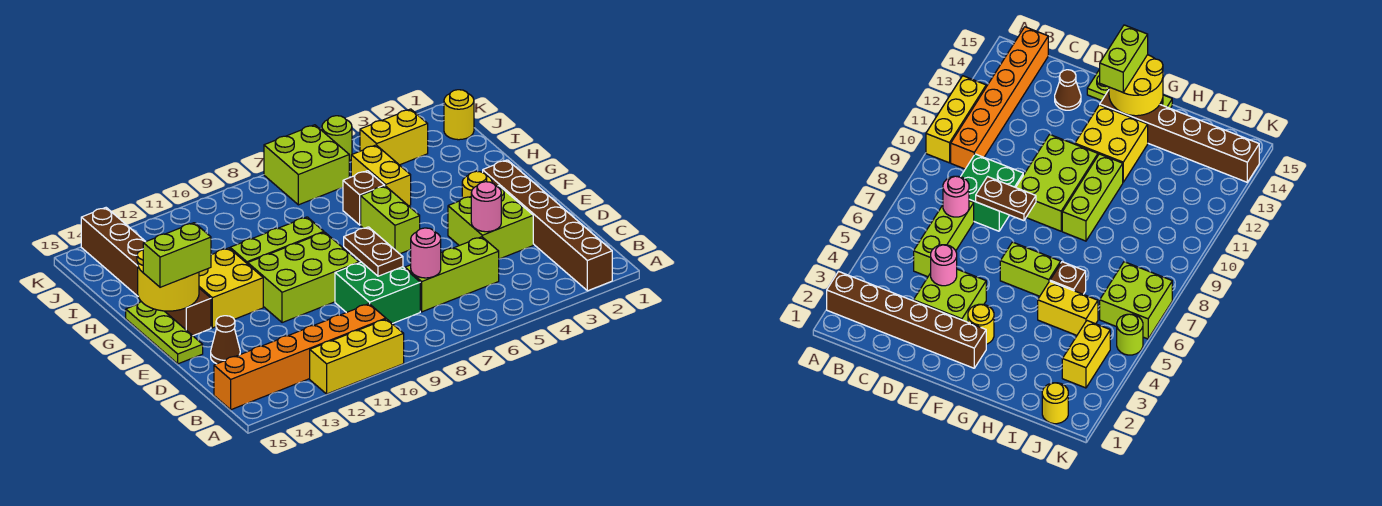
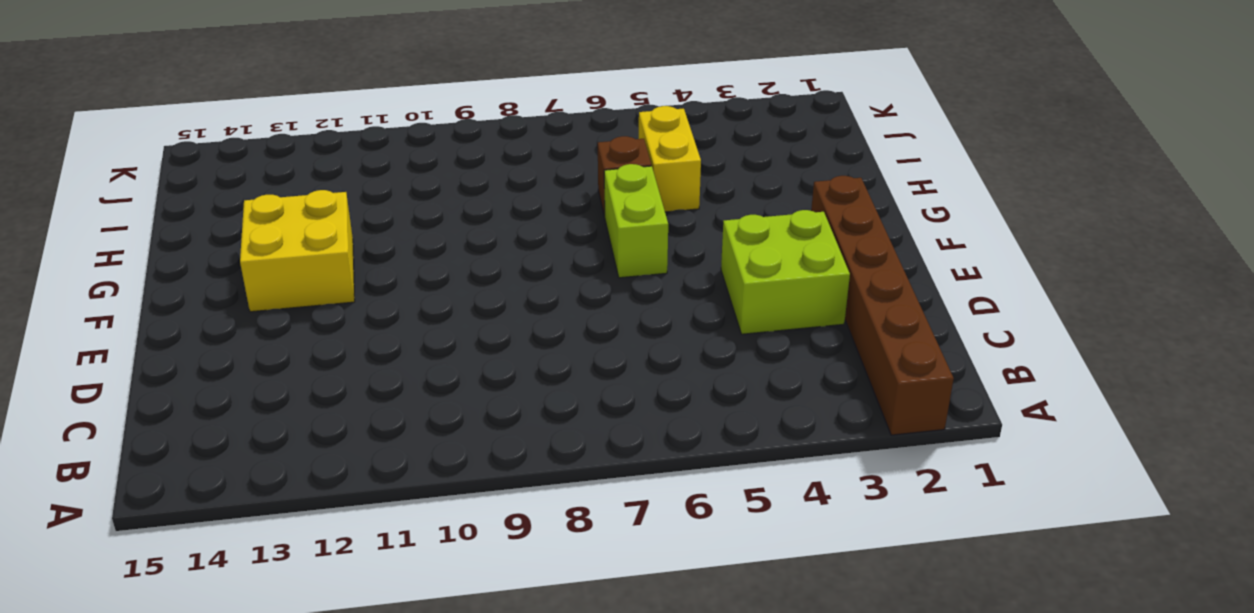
none -> yellow brick A10:A12 level 1
none -> orange brick B10:B15 level 1
none -> lime brick C5:C7 level 1

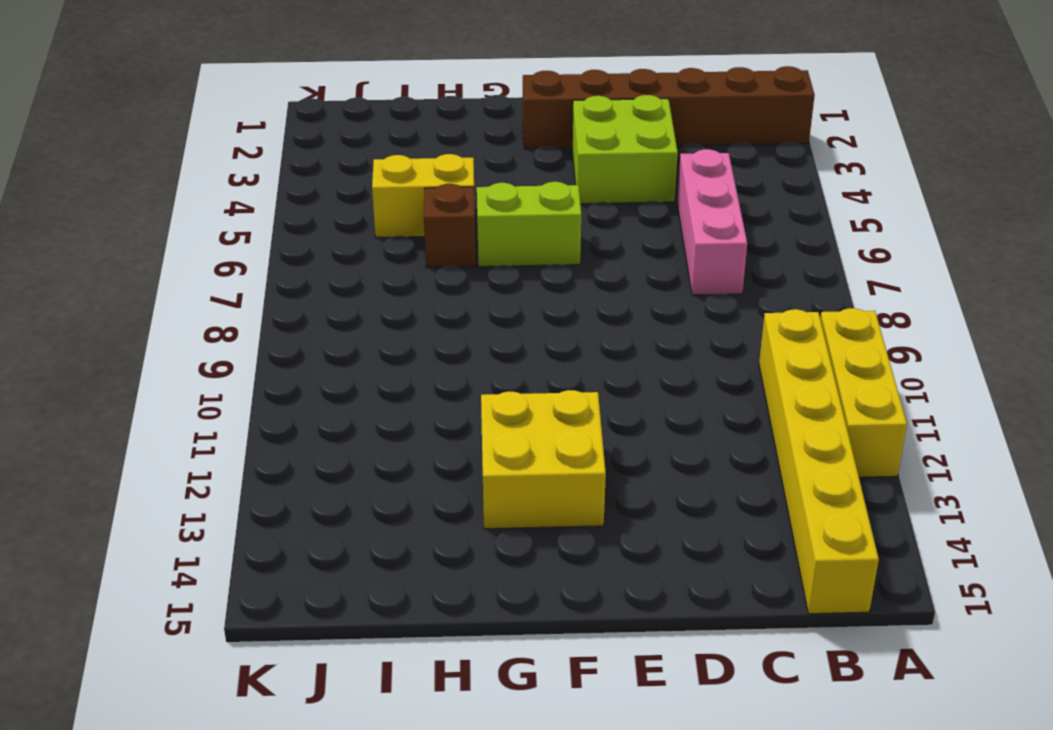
yellow brick B10:B15 level 1 -> orange brick B10:B15 level 1
pink brick C5:C7 level 1 -> lime brick C5:C7 level 1
none -> green brick C8:D9 level 1
none -> brown cone D14 level 1
none -> lime brick E9:F11 level 1

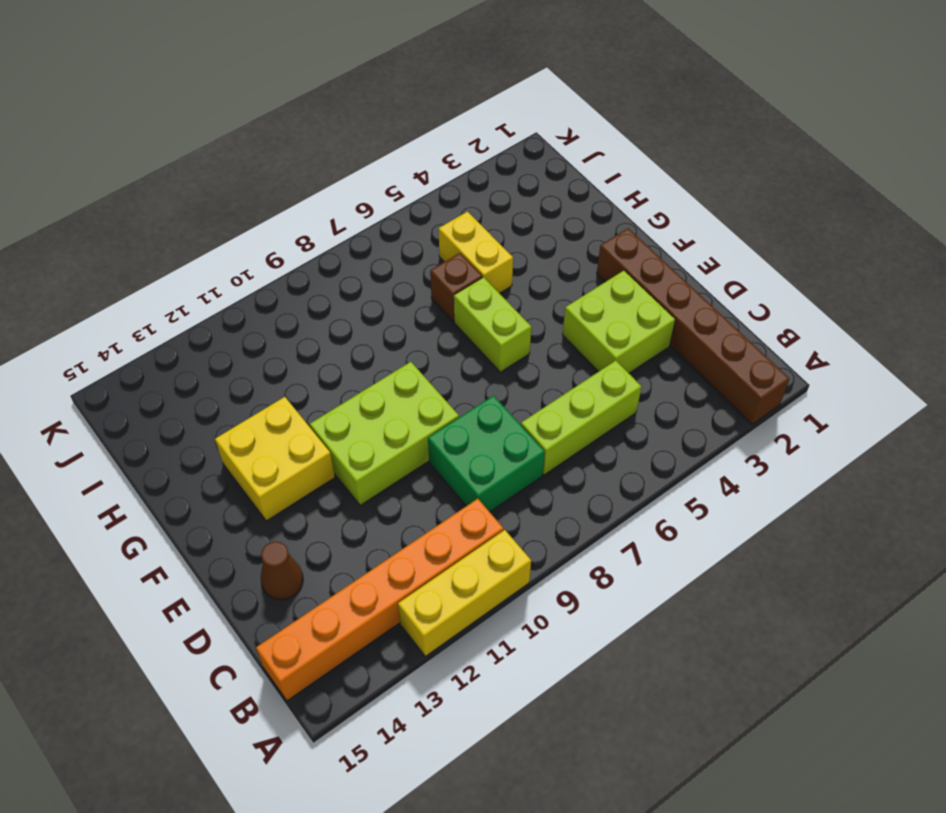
none -> lime plate E15:G15 level 1
none -> yellow round brick F3 level 1
none -> brown brick F14:K14 level 1

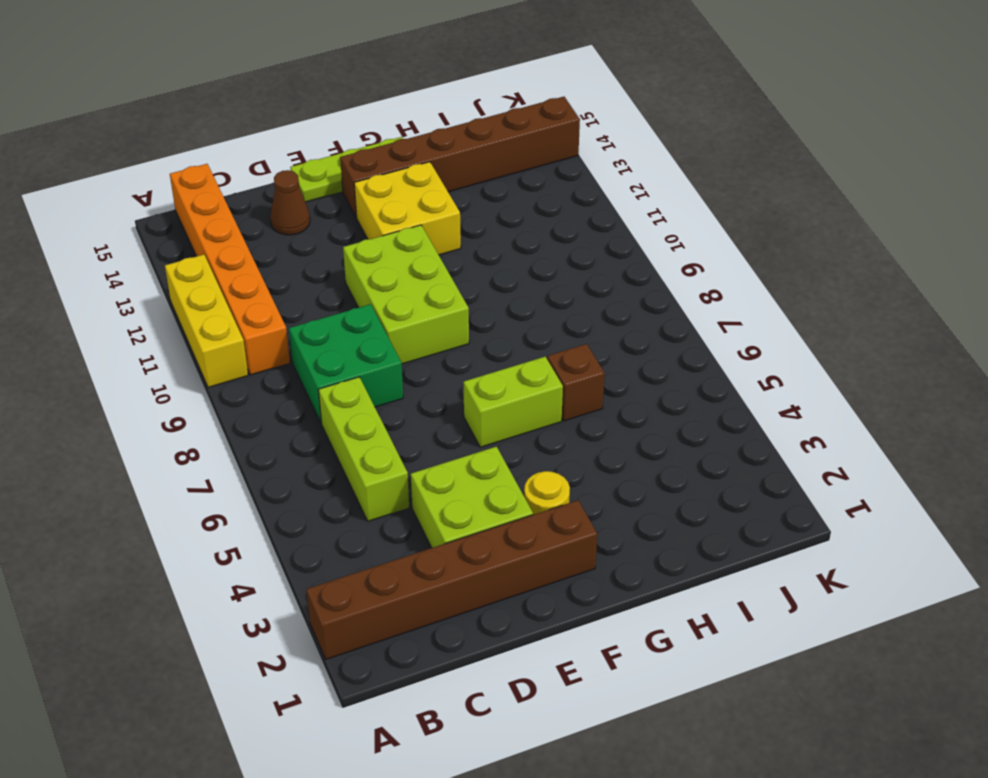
none -> lime brick G9:G11 level 1
none -> yellow brick H5:I5 level 1
none -> yellow round brick J1 level 1

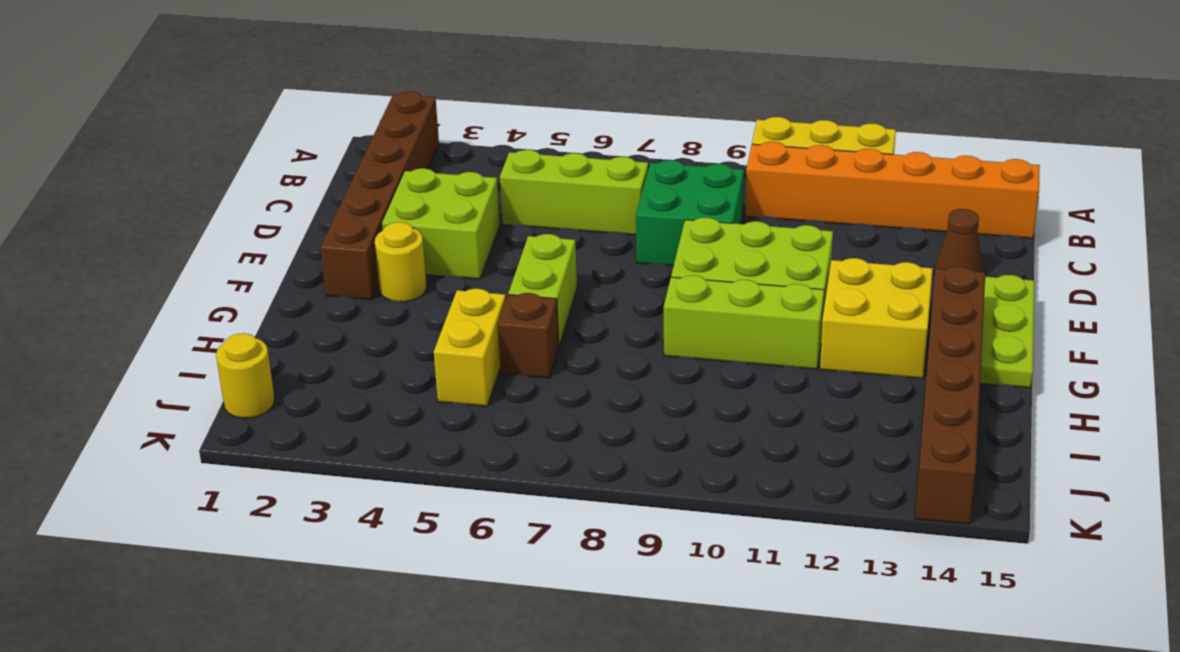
none -> yellow brick J3:J4 level 1
none -> lime brick J6:K7 level 1
none -> lime round brick K5 level 1

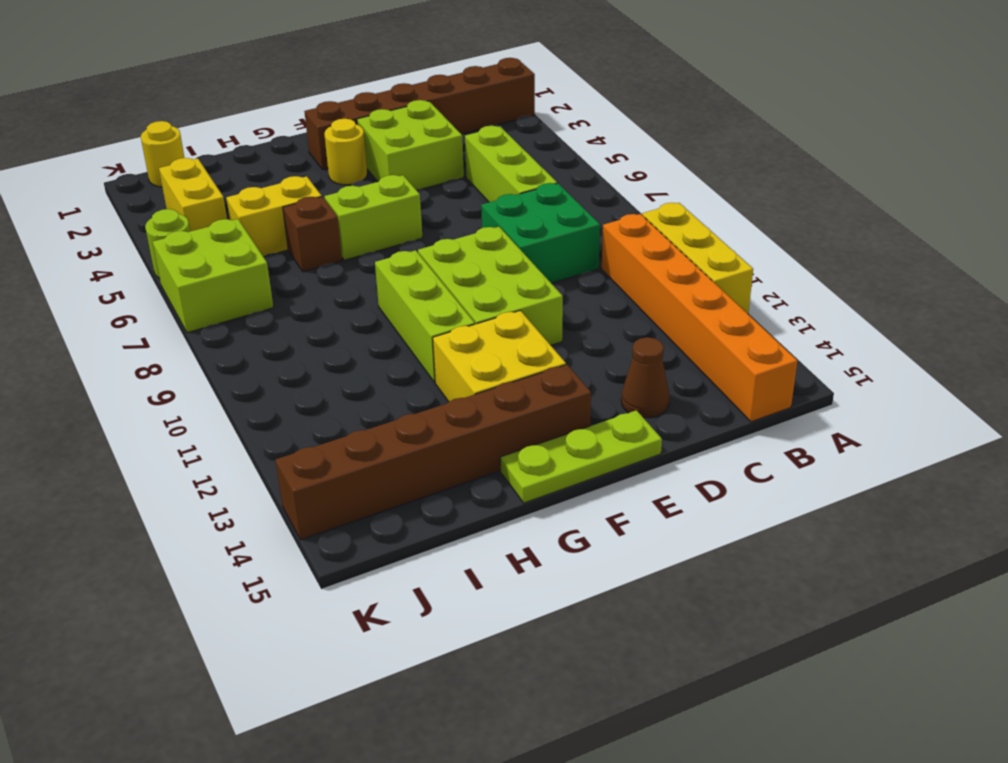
none -> pink round brick C7 level 2
none -> pink round brick D4 level 2
none -> brown plate D8:E8 level 2

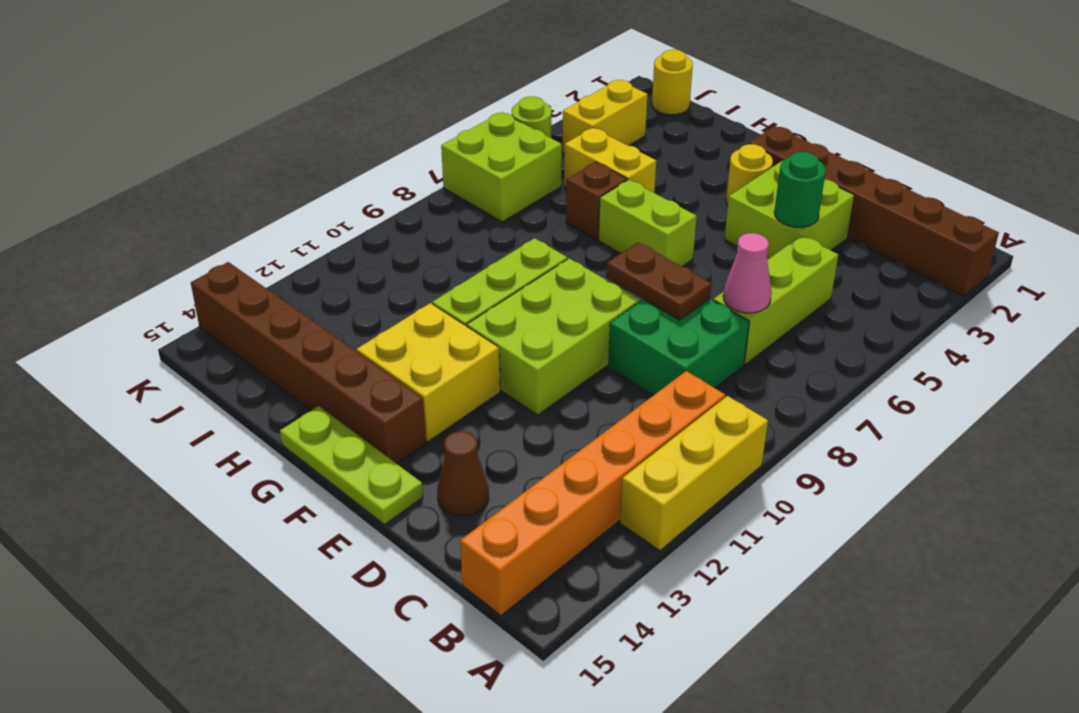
pink cone C7 level 2 -> pink round brick C7 level 2
green round brick D4 level 2 -> pink round brick D4 level 2
none -> yellow round brick F14:G15 level 2
none -> lime brick F14:F15 level 3

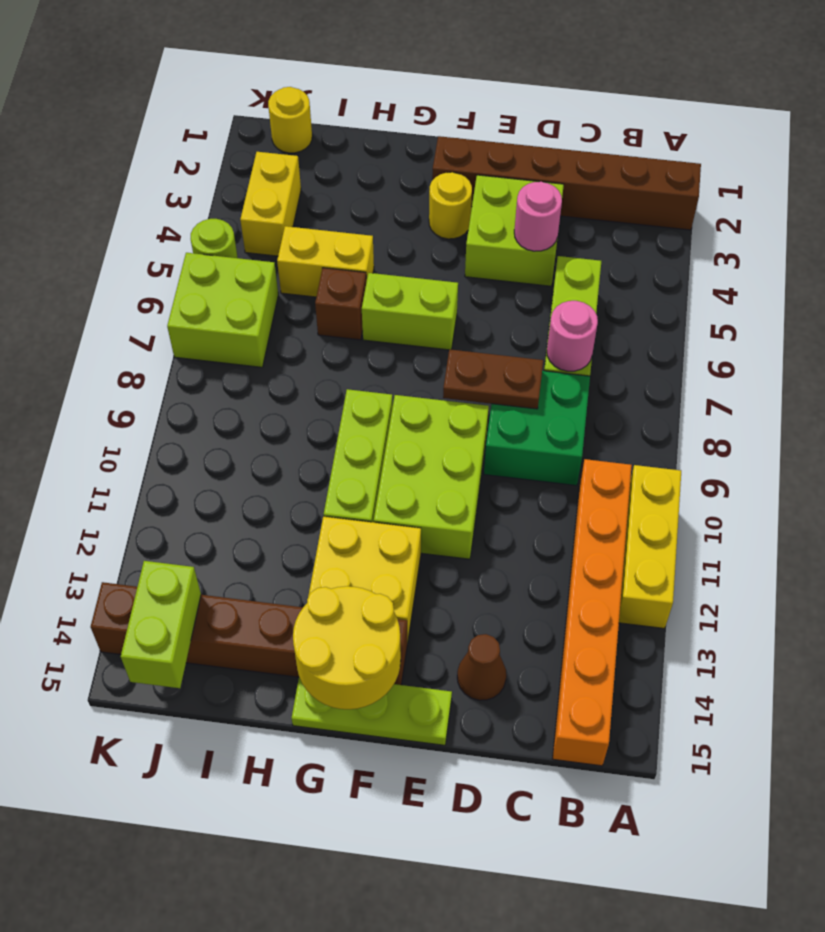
lime brick J14:J15 level 2 -> lime brick F14:F15 level 3

